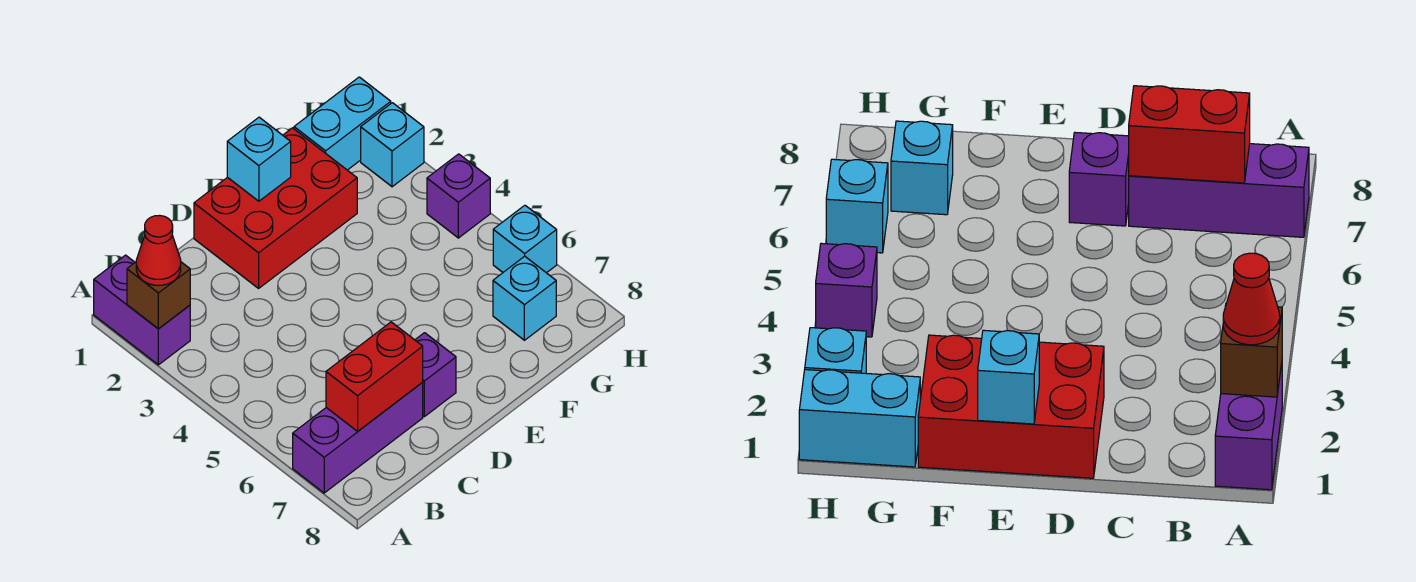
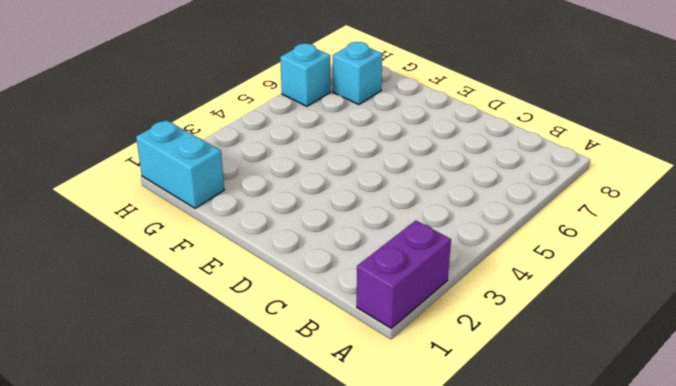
none -> purple brick A7:C7 level 1
none -> red brick D1:F2 level 1
none -> purple brick D7 level 1

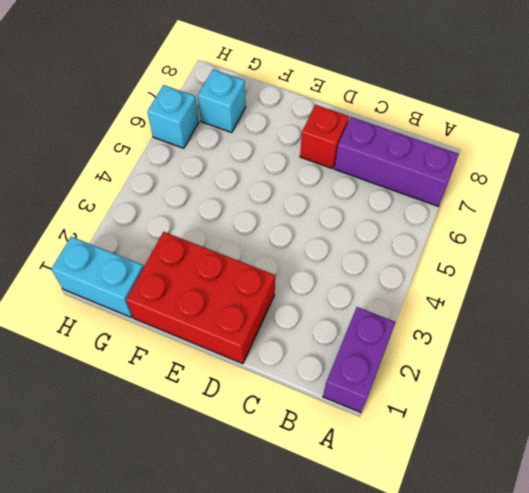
red brick D7 level 1 -> purple brick D7 level 1
none -> cyan brick H2 level 1
none -> purple brick H4 level 1
none -> brown brick A2 level 2

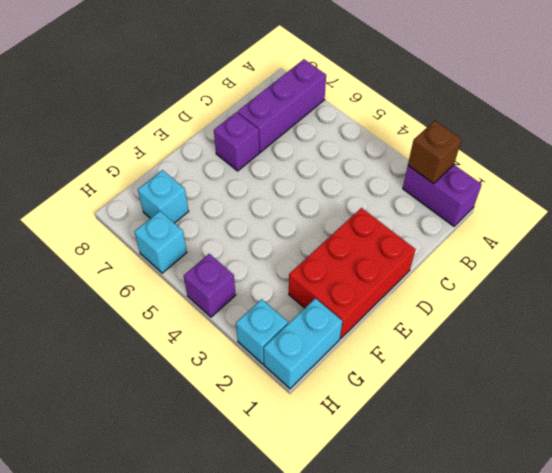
none -> red brick B7:C7 level 2
none -> cyan brick E1 level 2
none -> red cone A2 level 3

